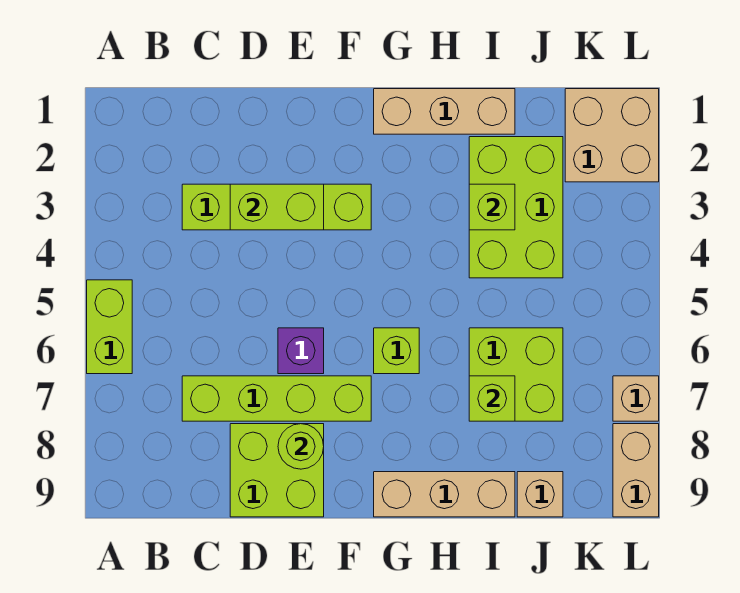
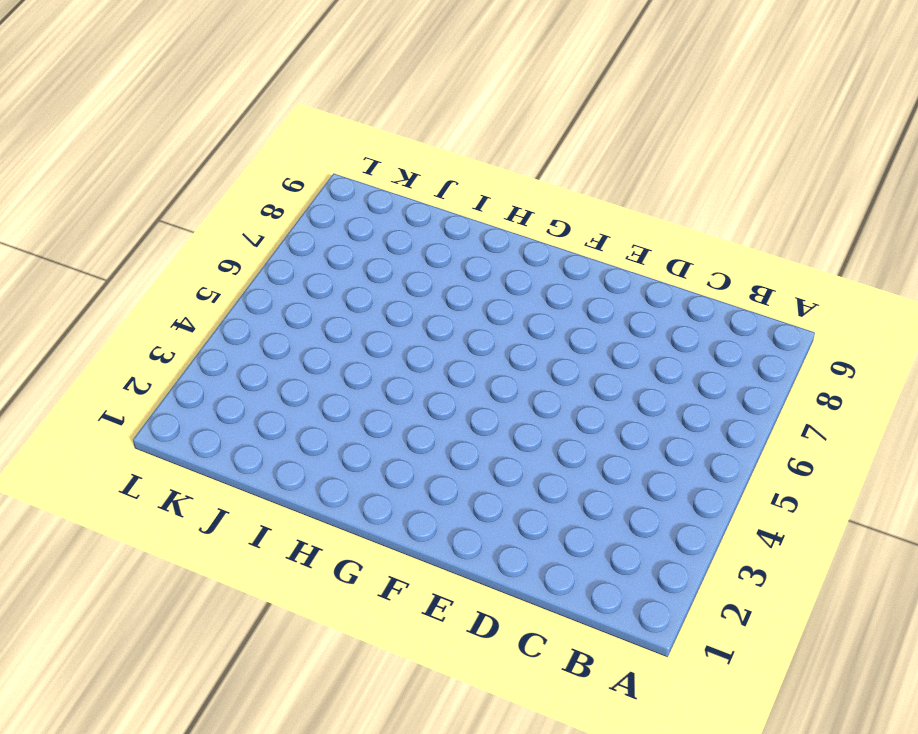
none -> lime brick A5:A6 level 1
none -> lime brick C3:F3 level 1
none -> lime brick C7:F7 level 1

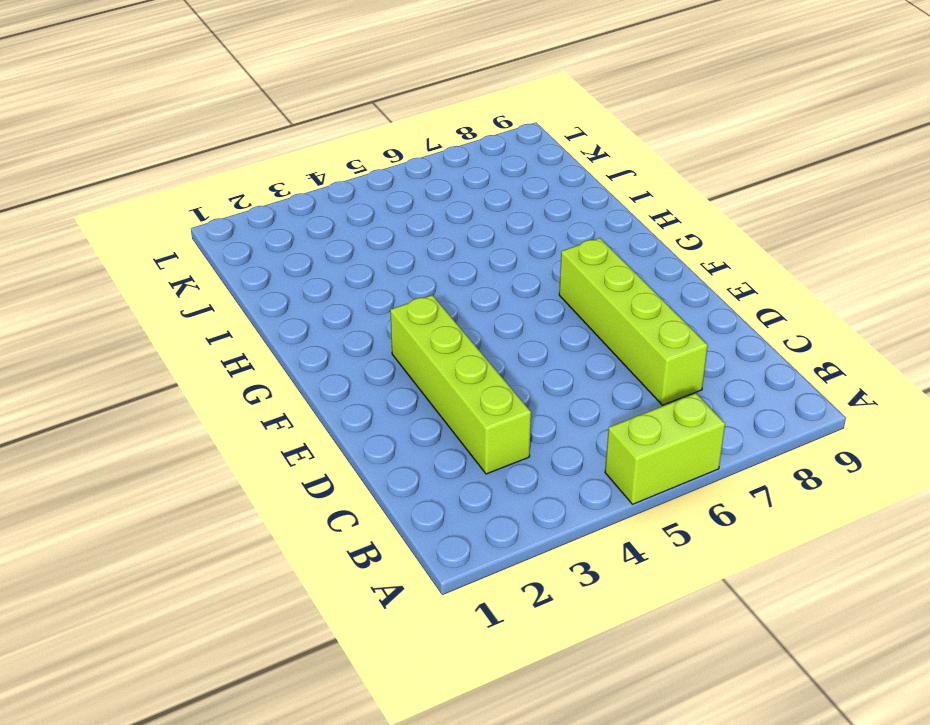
none -> lime brick D8:E9 level 1
none -> purple brick E6 level 1
none -> tan brick G1:I1 level 1

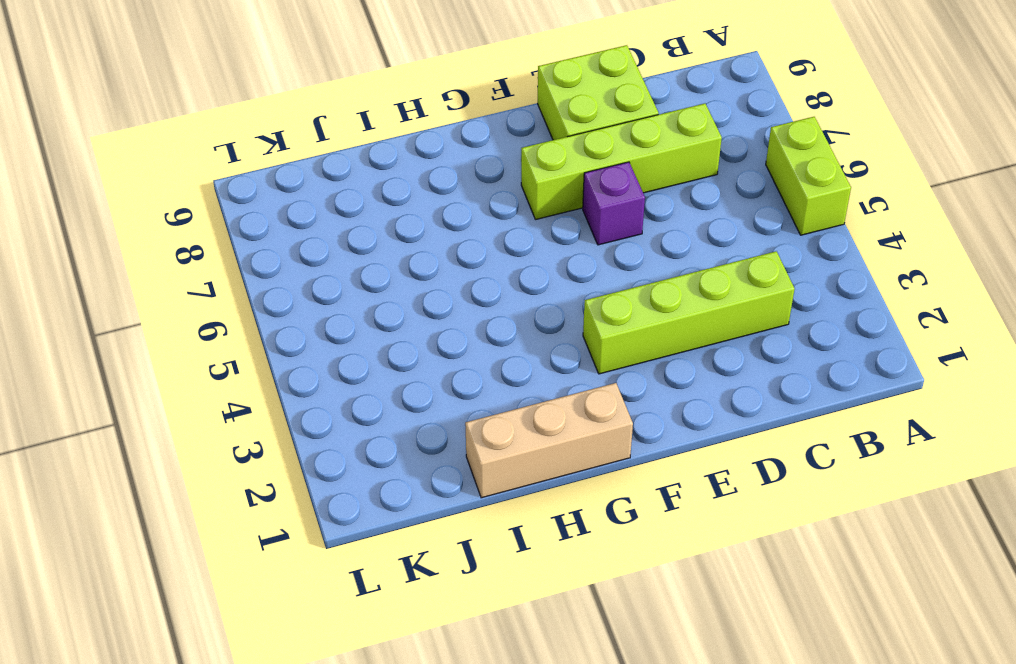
none -> lime brick G6 level 1
none -> tan brick G9:I9 level 1
none -> lime brick I2:J4 level 1

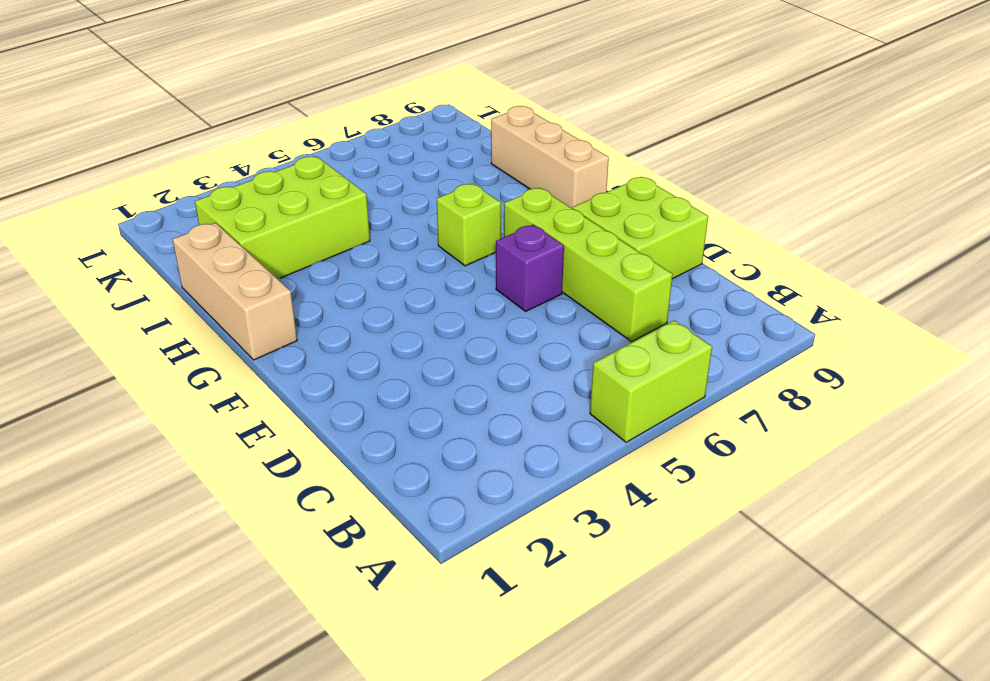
none -> lime brick C3:F3 level 1
none -> lime brick I6:J7 level 1
none -> tan brick J9 level 1

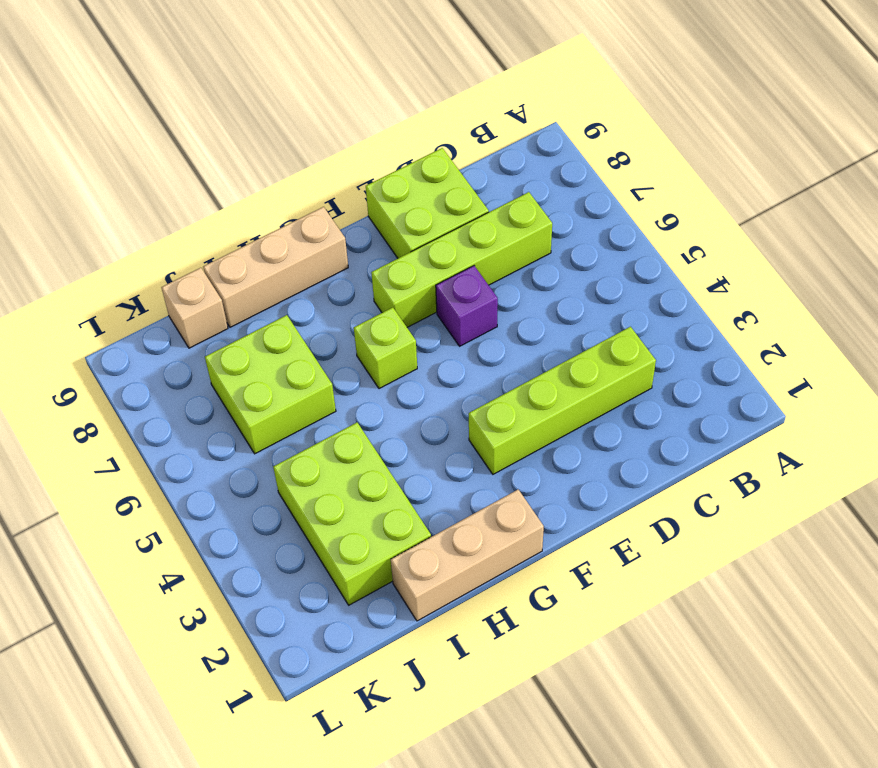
none -> lime brick A5:A6 level 1
none -> tan brick K1:L2 level 1
none -> tan brick L7 level 1

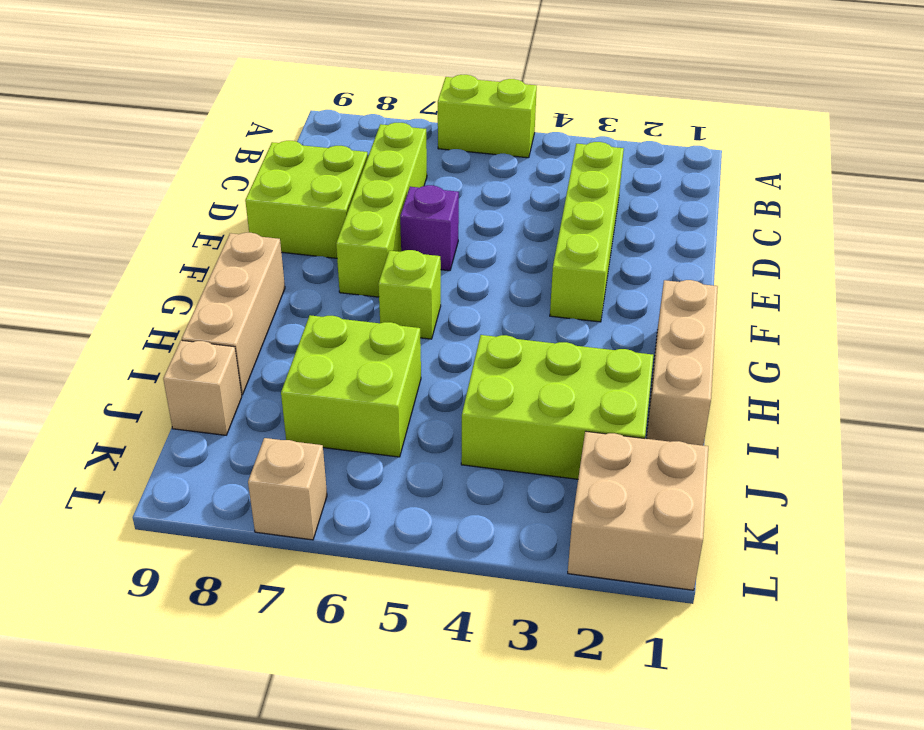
none -> tan brick L8:L9 level 1
none -> lime brick D3:E3 level 2
none -> lime round brick E8 level 2

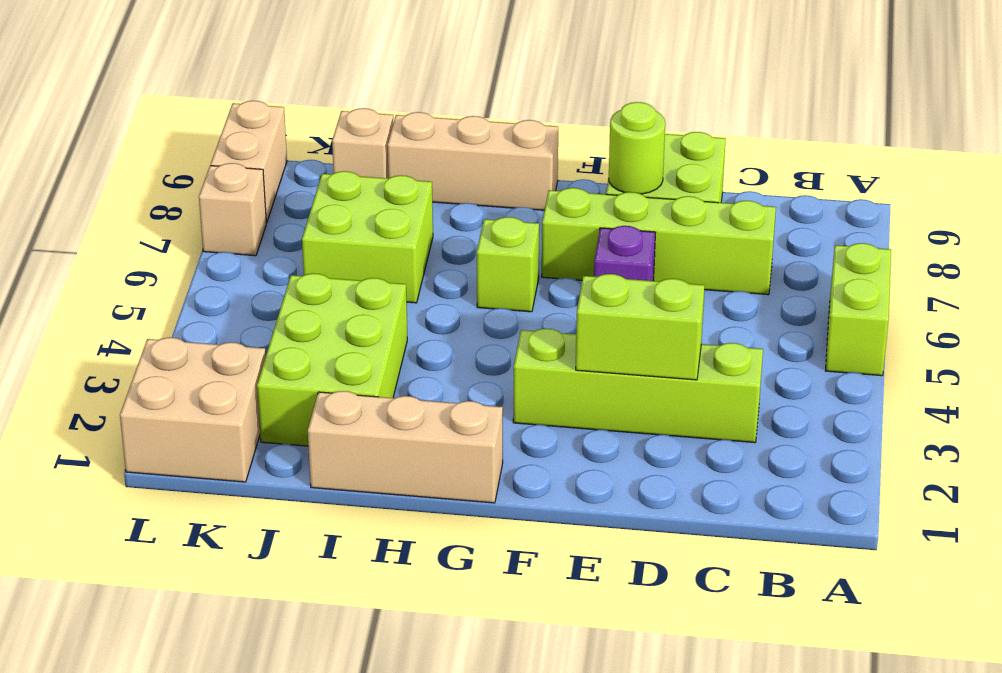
none -> lime brick I3 level 2
none -> lime brick I7 level 2

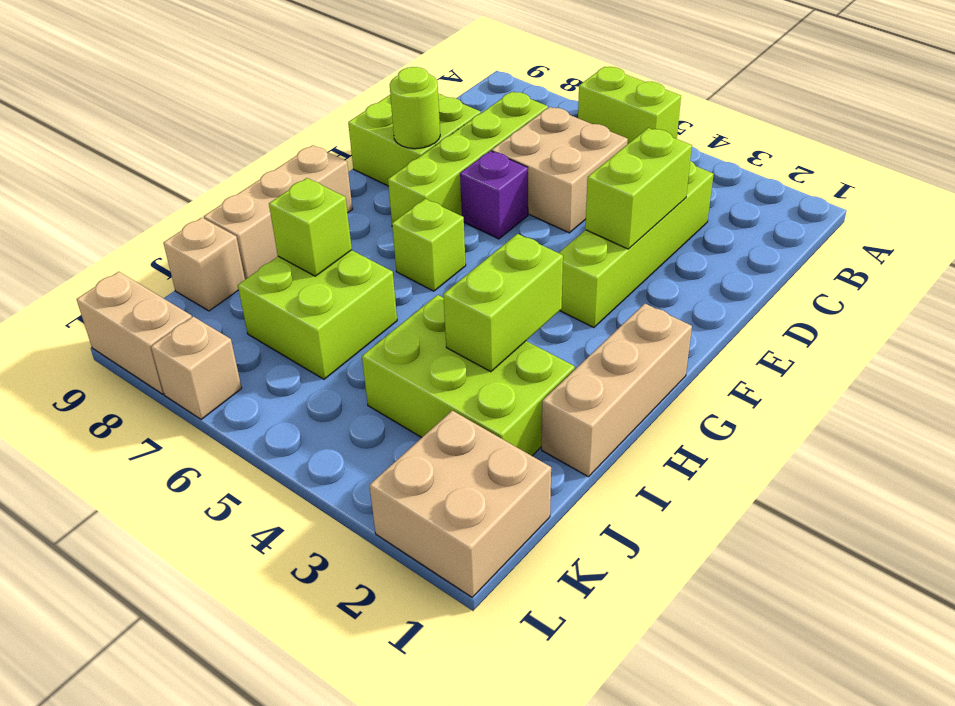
tan brick C5:D6 level 1 -> none
lime brick H3:I3 level 2 -> lime brick I3 level 2

